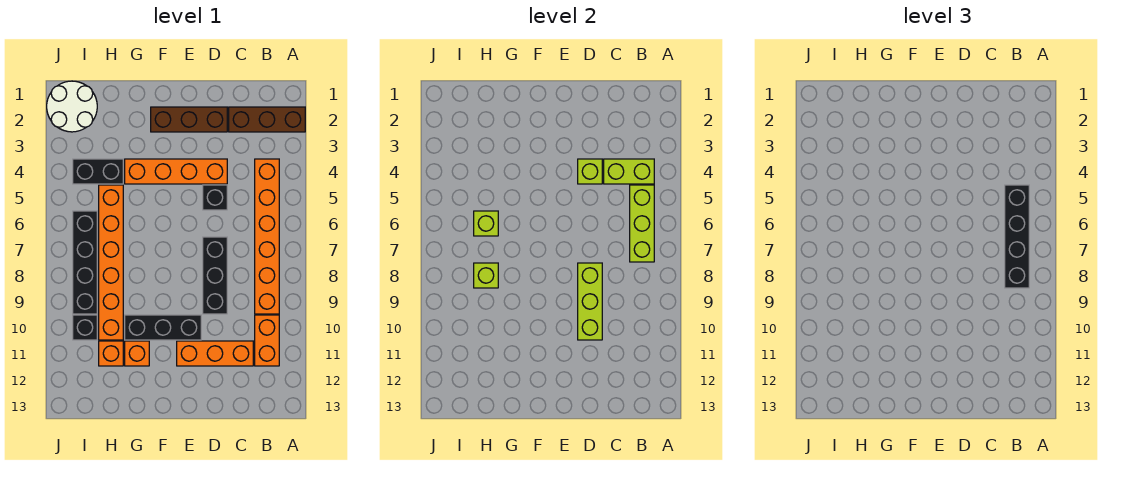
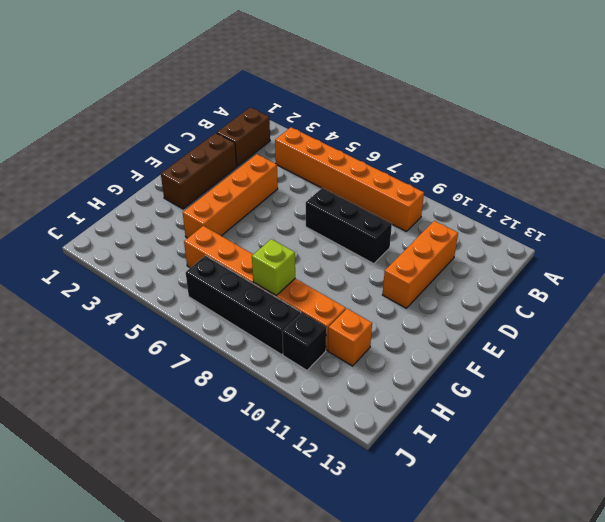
brown brick B2:C2 level 1 -> brown brick A2:C2 level 1
none -> orange brick B10:B11 level 1
none -> black brick D5 level 1
none -> black brick E10:G10 level 1

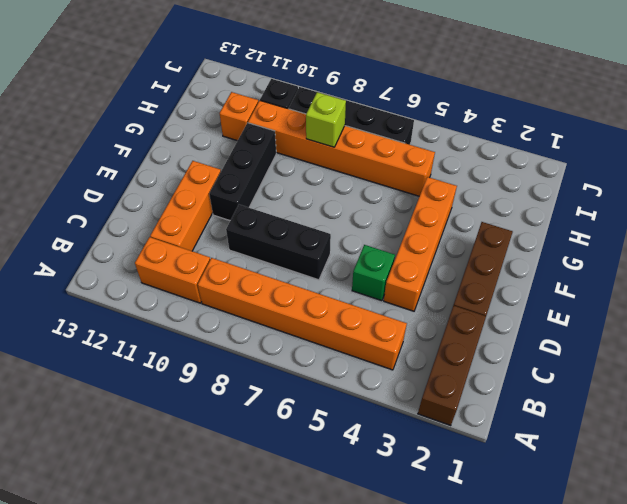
green brick D5 level 1 -> black brick D5 level 1
none -> orange brick G11 level 1
none -> black brick H4:I4 level 1
none -> white round brick I1:J2 level 1

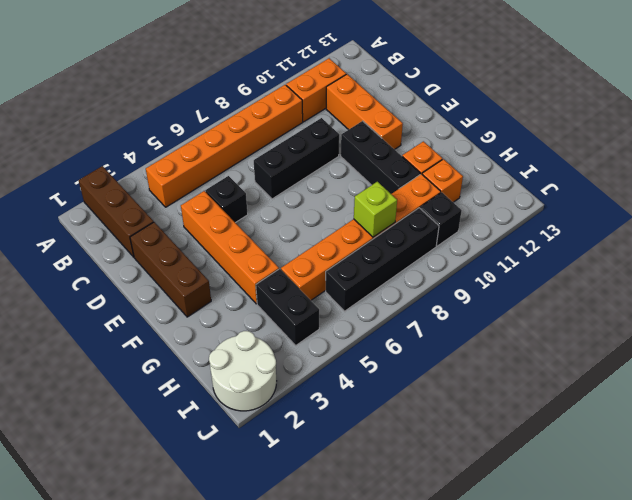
none -> lime brick B4:C4 level 2
none -> lime brick B5:B7 level 2
none -> lime brick D4 level 2

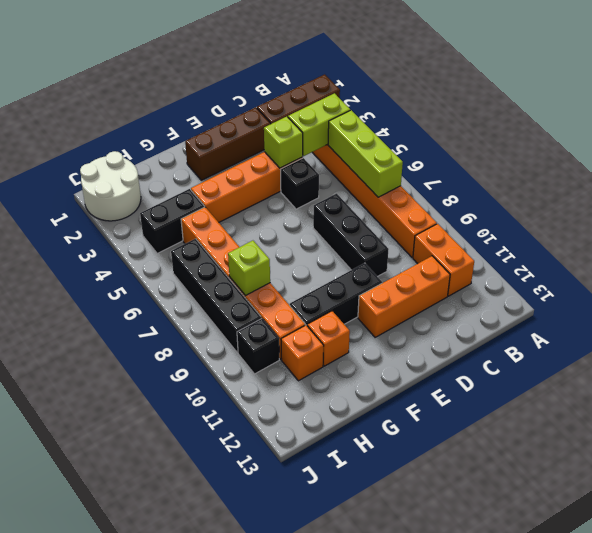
none -> lime brick D8:D10 level 2
none -> lime brick H6 level 2
none -> black brick B5:B8 level 3

